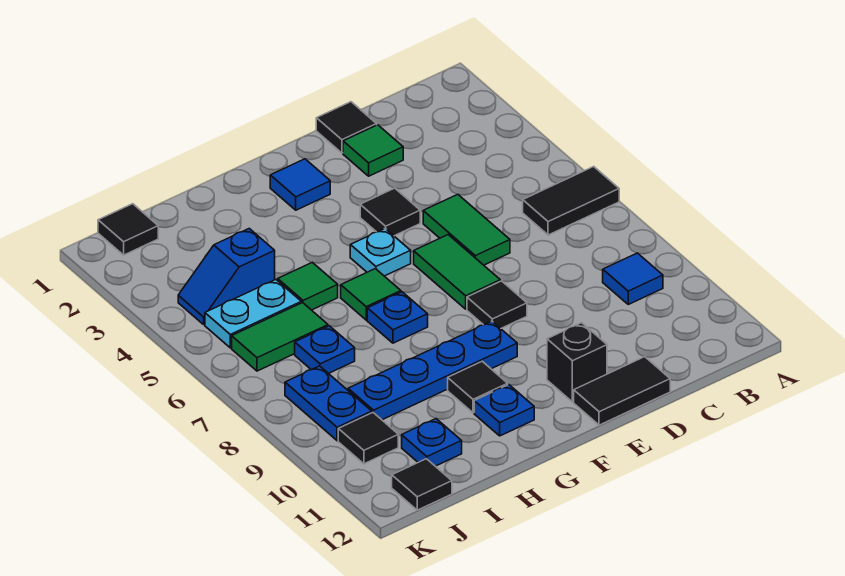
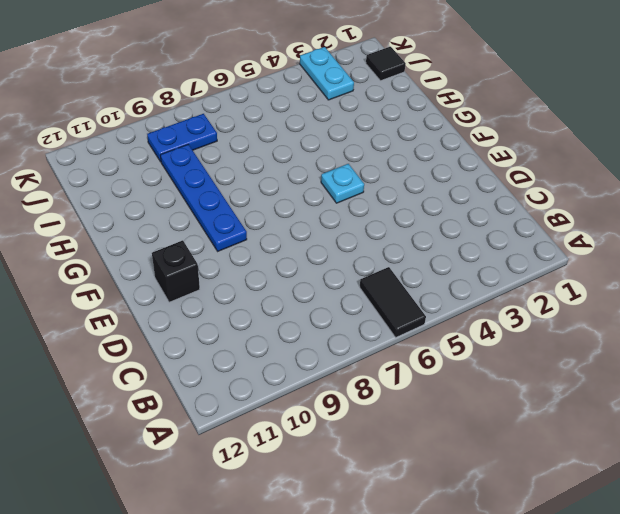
cyan plate J3:K3 level 1 -> cyan plate I5:J5 level 1
none -> blue tile B9 level 1
none -> black tile D1 level 1
none -> green tile D2 level 1

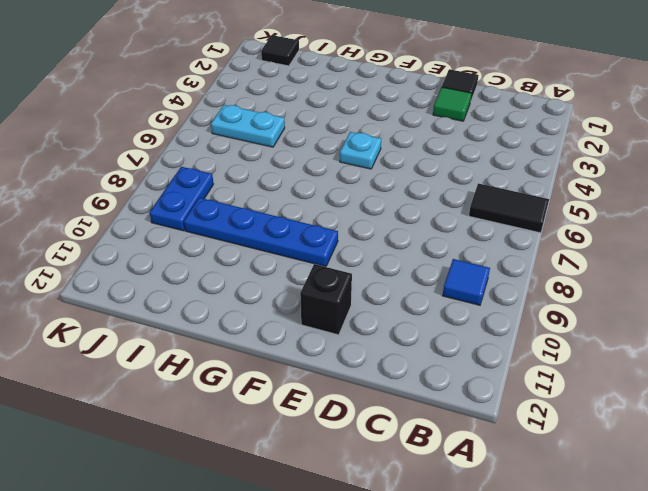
none -> green tile D5:D6 level 1
none -> black tile D12:E12 level 1
none -> black tile E4 level 1

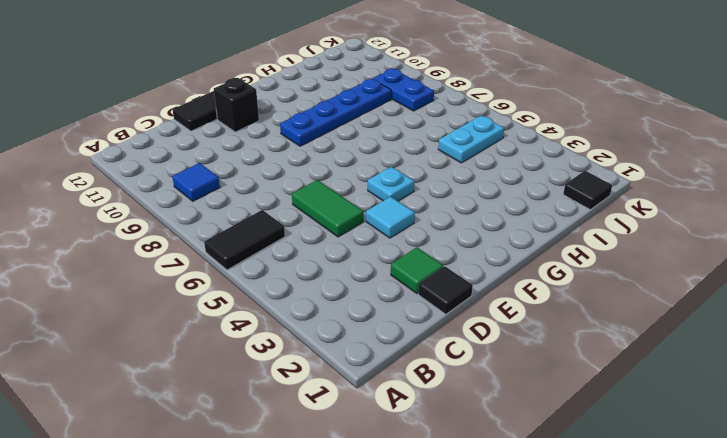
cyan tile E4 level 1 -> black tile E4 level 1
none -> green tile E6:E7 level 1
none -> black tile E8 level 1
none -> blue tile F2 level 1

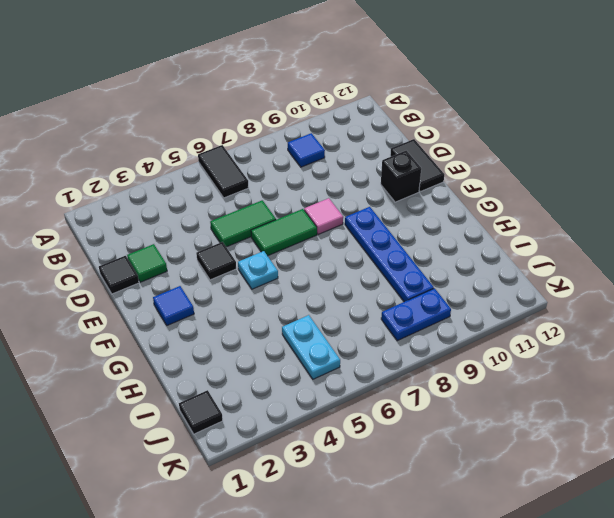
pink tile E8 level 1 -> black tile E8 level 1
none -> green tile G6 level 1
none -> blue plate G7 level 1
none -> black tile G10 level 1

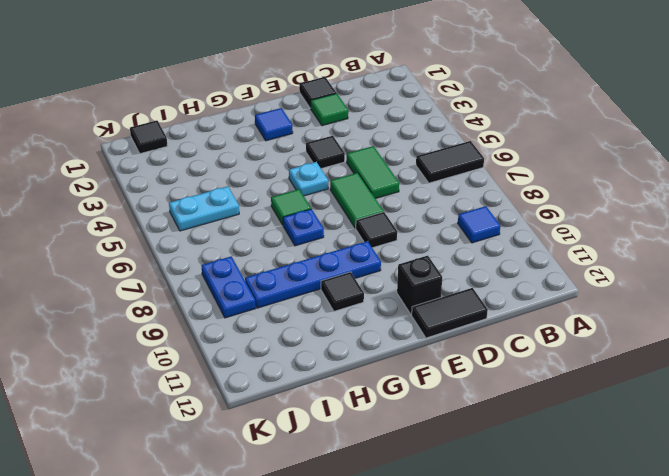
none -> blue plate G11 level 1
none -> green tile H5 level 1
none -> blue slope I4:J4 level 1 top I

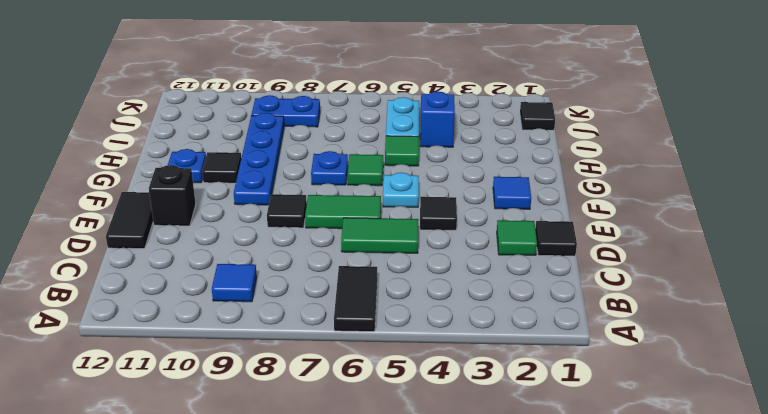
none -> green tile I6:J6 level 1
none -> blue plate I7 level 1
none -> blue plate I11 level 1

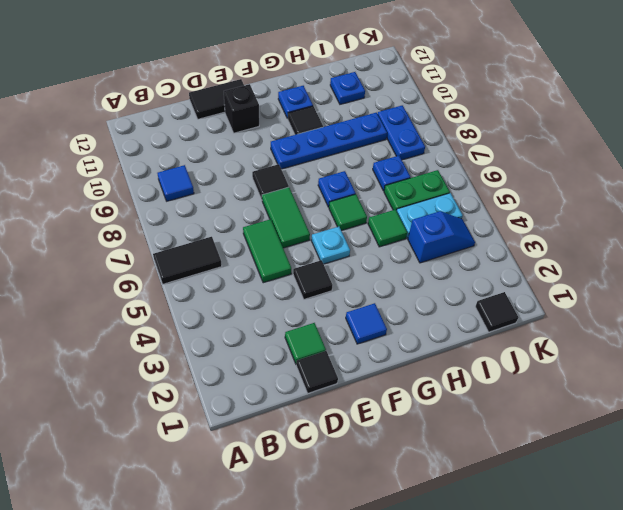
green plate I6:J6 level 1 -> green tile I6:J6 level 1
none -> black tile J10 level 1
none -> black tile J12 level 1

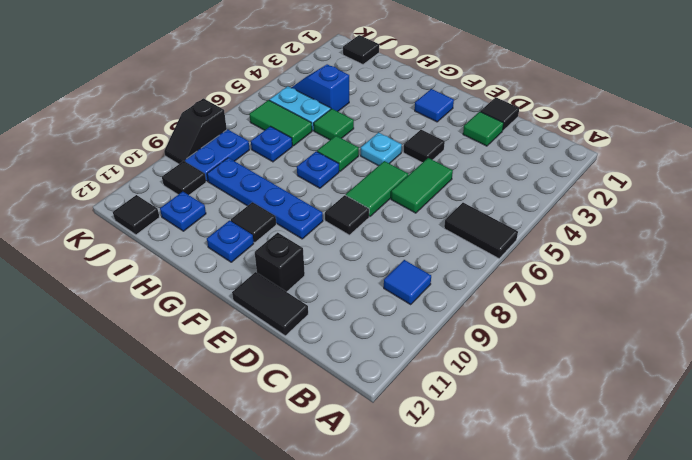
black slope K8:K9 level 1 top 8 -> none

